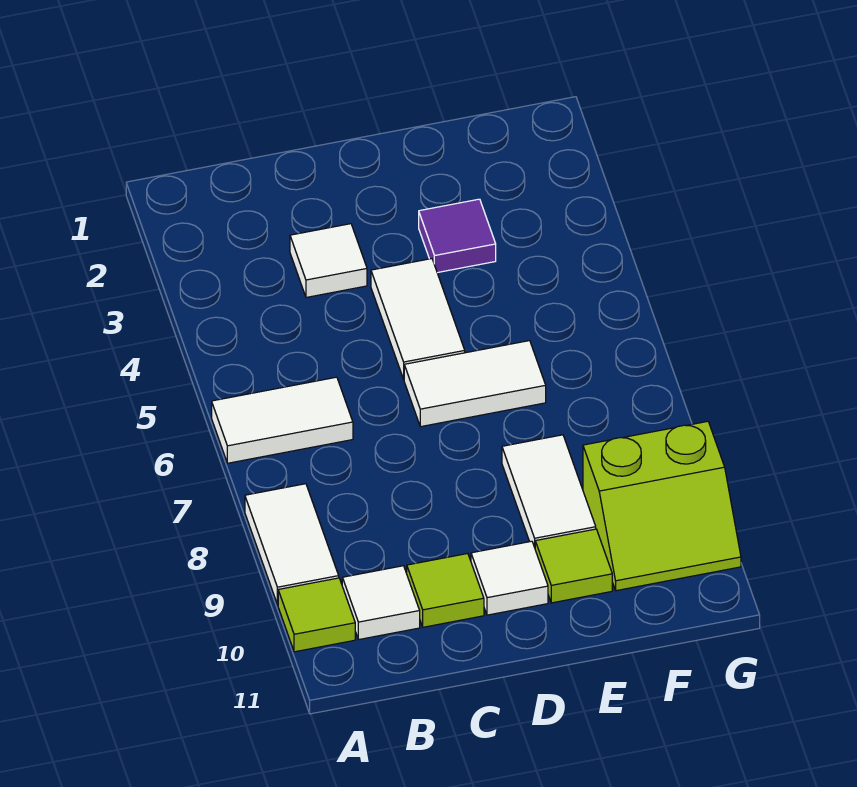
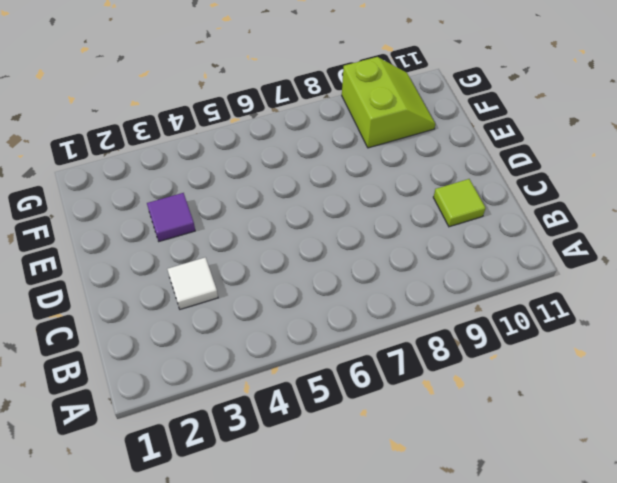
none -> white tile A6:B6 level 1
none -> white tile A8:A9 level 1
none -> lime tile A10 level 1

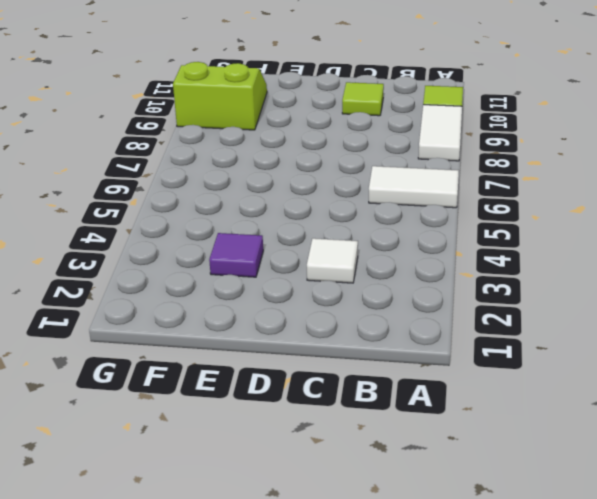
none -> white tile B10 level 1
none -> white tile D4:D5 level 1
none -> white tile D6:E6 level 1

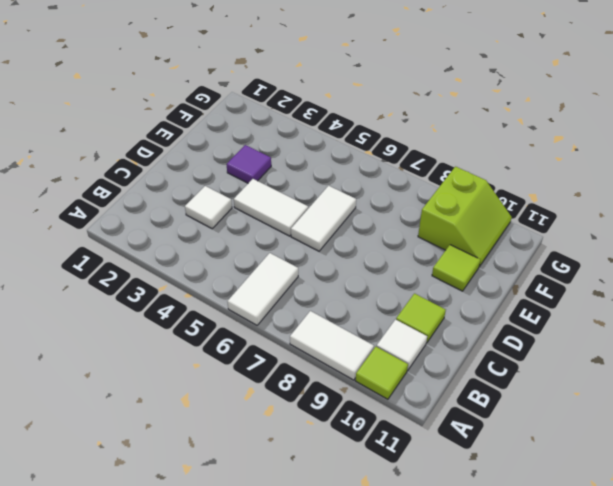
none -> white tile D10 level 1
none -> white tile E8:E9 level 1

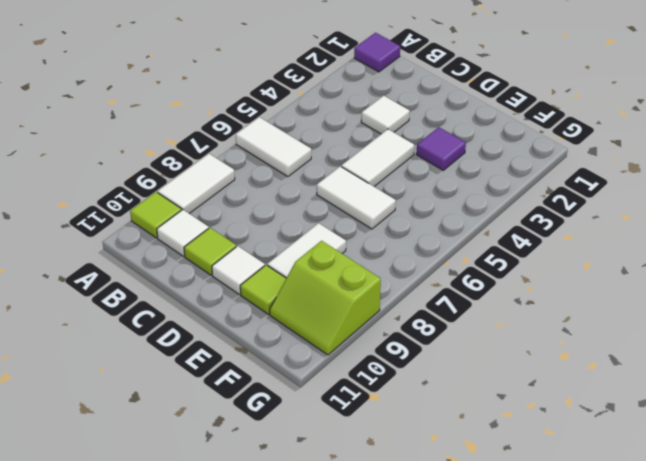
purple tile A1 level 1 -> none

